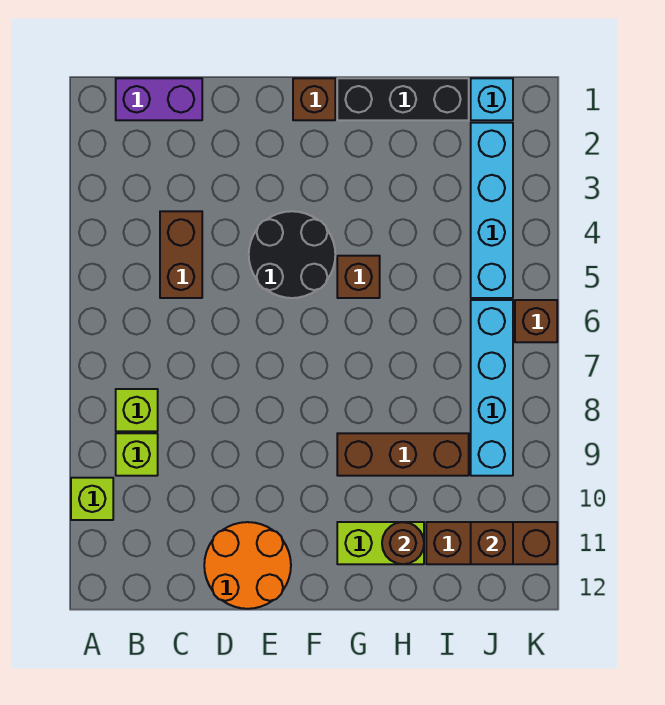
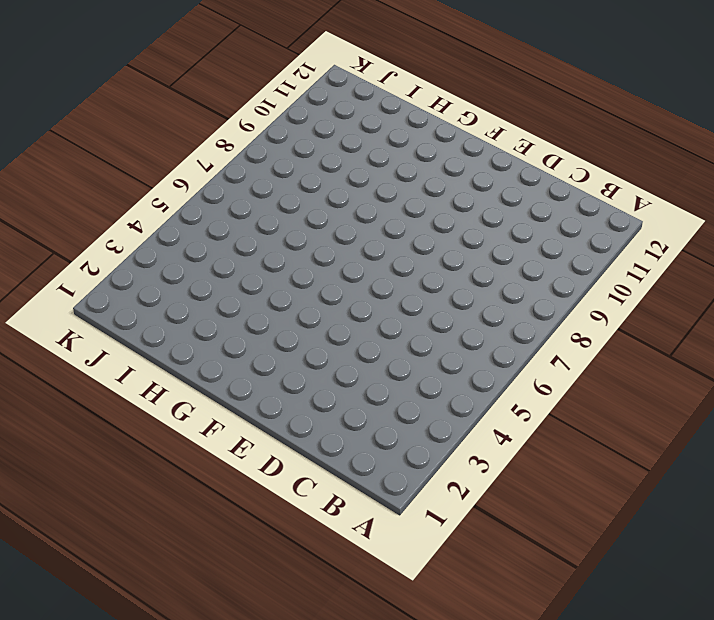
none -> lime brick A10 level 1
none -> purple brick B1:C1 level 1
none -> lime brick B8 level 1

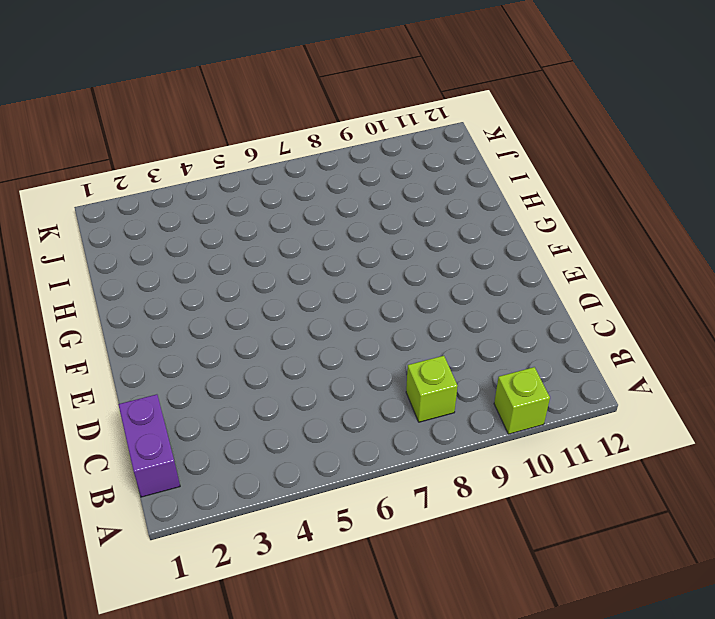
none -> lime brick B9 level 1
none -> brown brick C4:C5 level 1
none -> orange round brick D11:E12 level 1

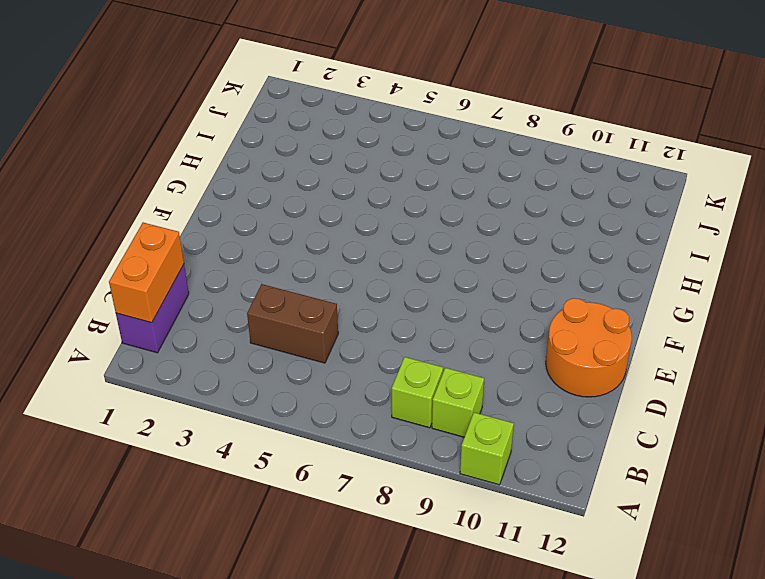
orange brick B1:C1 level 2 -> none
none -> black round brick E4:F5 level 1
none -> brown brick F1 level 1
none -> black brick G1:I1 level 1

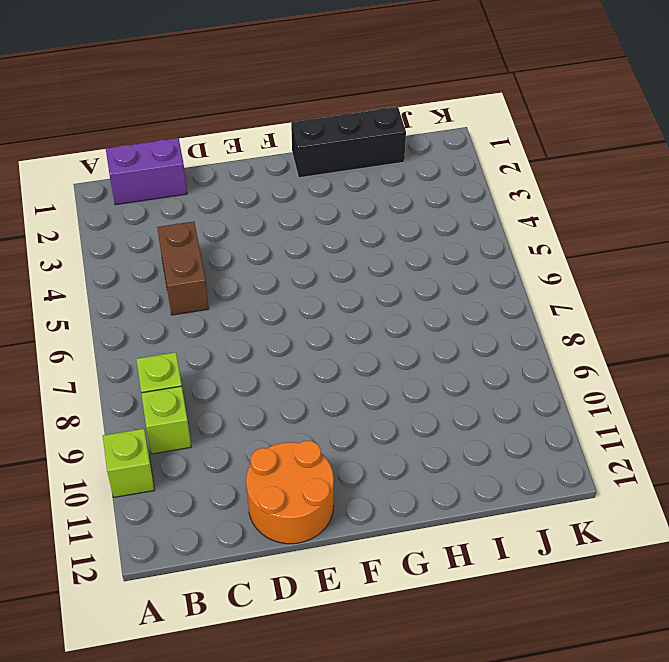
none -> black round brick E4:F5 level 1
none -> brown brick F1 level 1
none -> brown brick G5 level 1

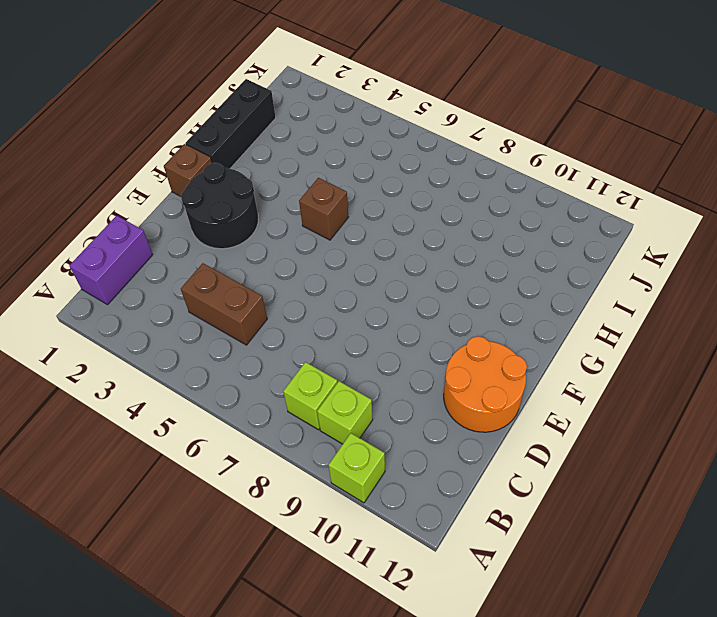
black round brick E2:F3 level 1 -> black round brick E4:F5 level 1
none -> brown brick G9:I9 level 1
none -> lime brick G11:H11 level 1
none -> brown brick I11:K11 level 1

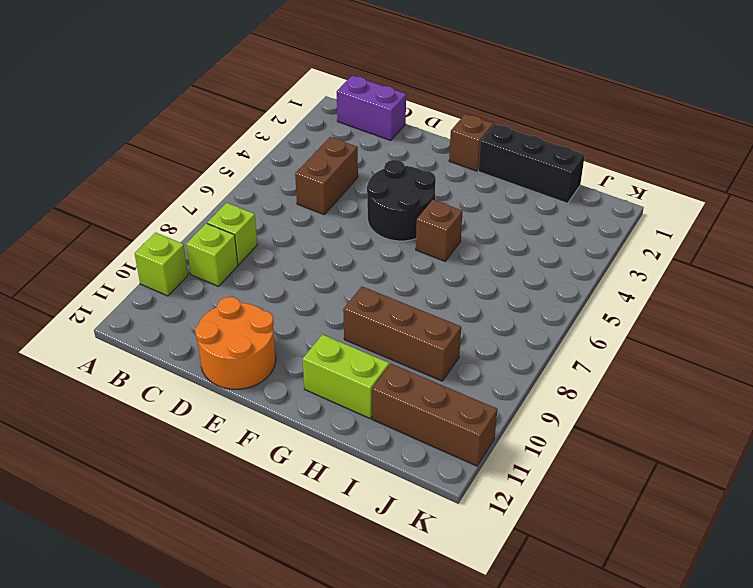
none -> cyan brick J1 level 1
none -> cyan brick J2:J5 level 1
none -> cyan brick J6:J9 level 1

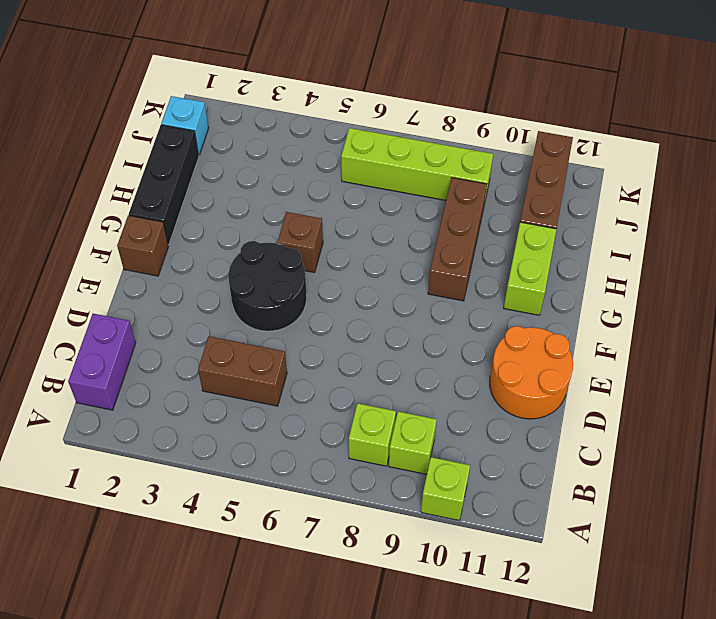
lime brick J6:J9 level 1 -> cyan brick J6:J9 level 1
none -> cyan brick J2:J5 level 1
none -> brown brick K6 level 1
none -> brown round brick H11 level 2

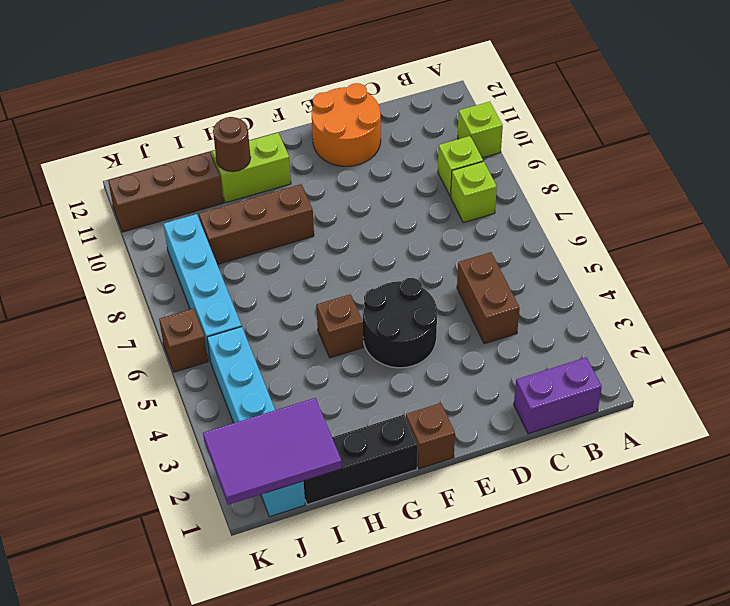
purple tile I1:K2 level 2 -> none
none -> brown brick J11 level 2

